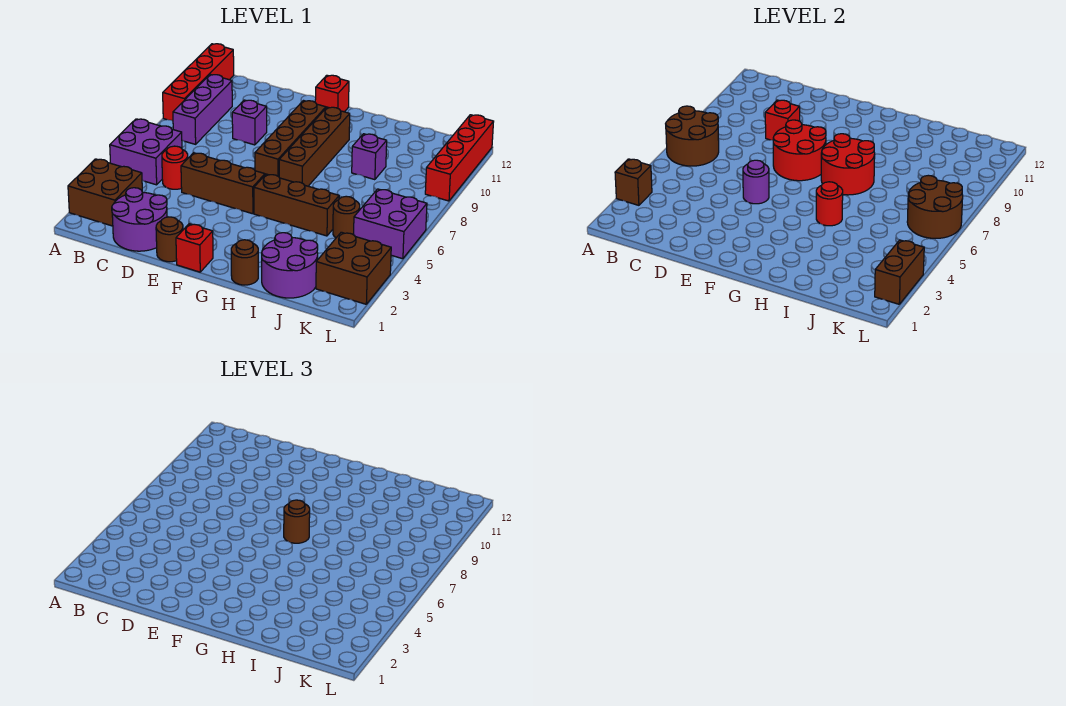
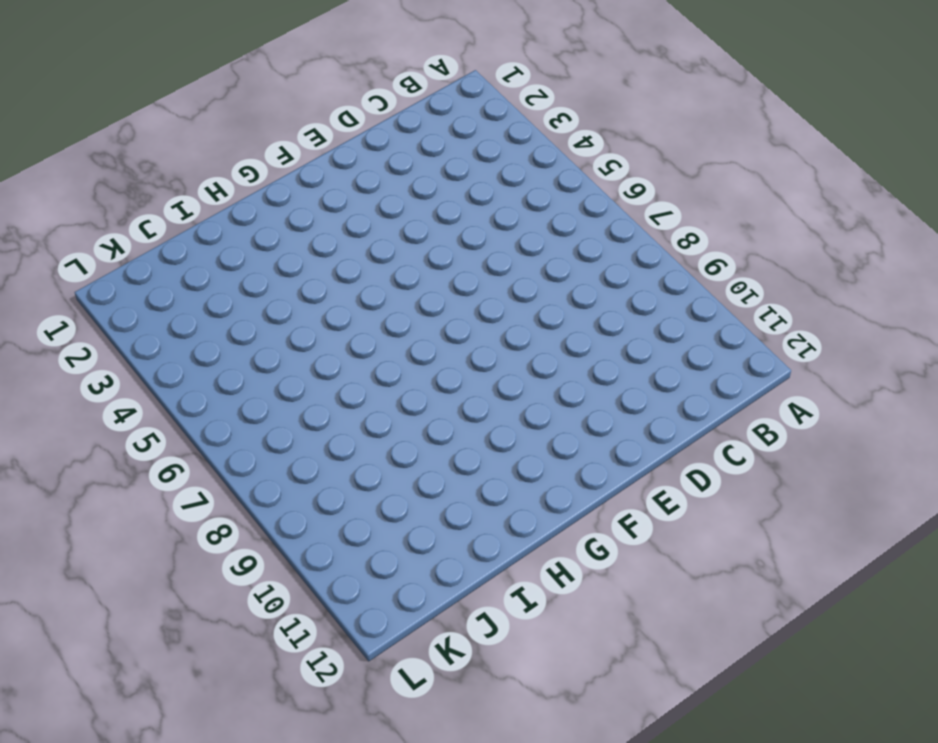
none -> brown brick A2:B3 level 1
none -> purple brick A5:B6 level 1
none -> red brick A9:A12 level 1
none -> purple brick B8:B10 level 1

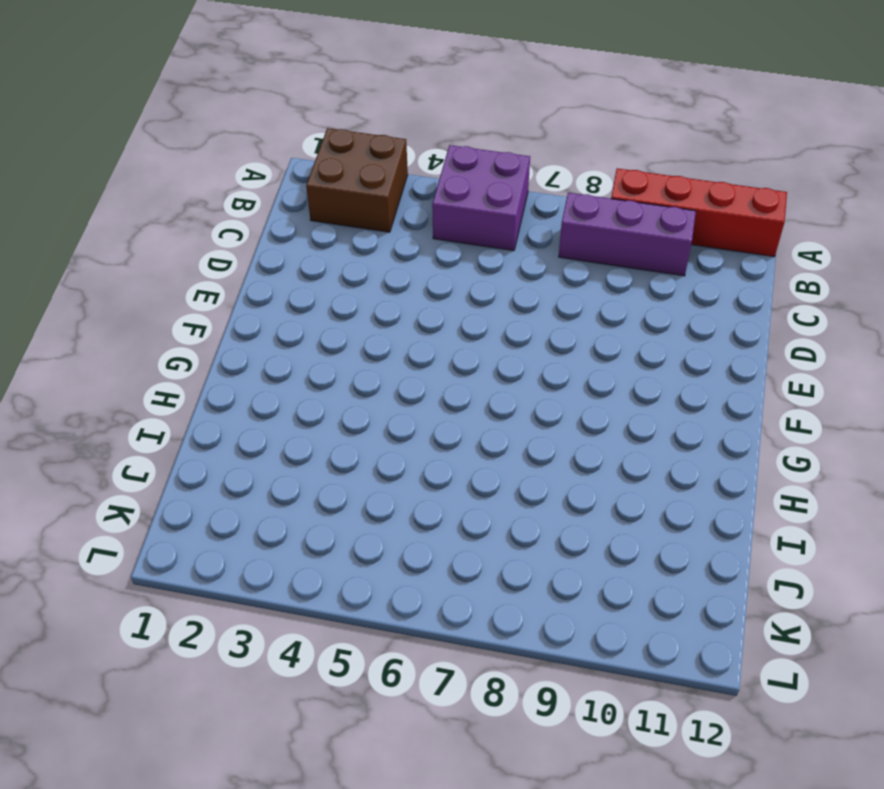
none -> purple round brick C1:D2 level 1
none -> red round brick C5 level 1
none -> brown brick D5:F5 level 1
none -> purple brick D9 level 1

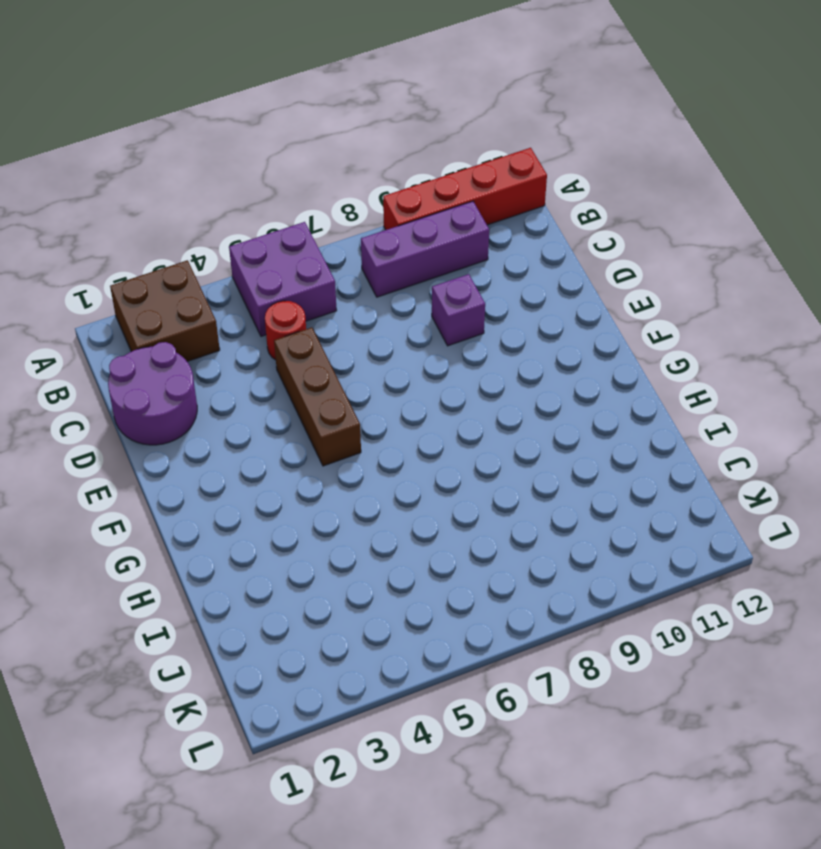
none -> brown round brick E1 level 1
none -> red brick F1 level 1
none -> brown brick F7:F10 level 1
none -> red brick F12 level 1

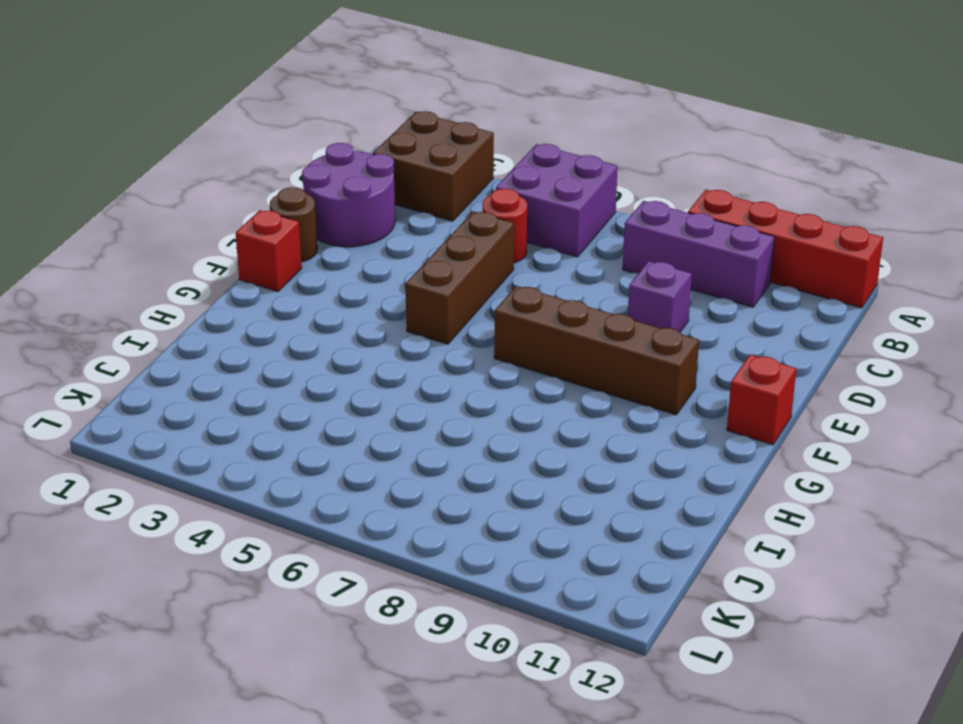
none -> brown brick G5:I5 level 1
none -> brown brick G7:G10 level 1
none -> brown round brick H1 level 1
none -> purple round brick I1:J2 level 1

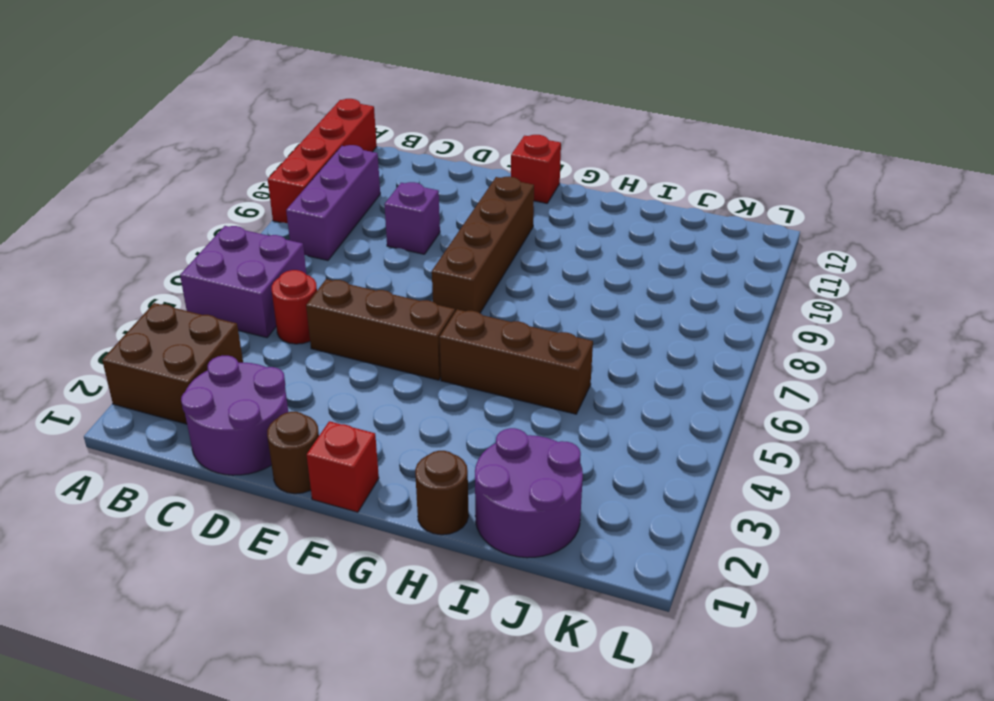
none -> brown brick G7:G10 level 1
none -> purple brick I9 level 1
none -> brown round brick J5 level 1
none -> brown brick K2:L3 level 1

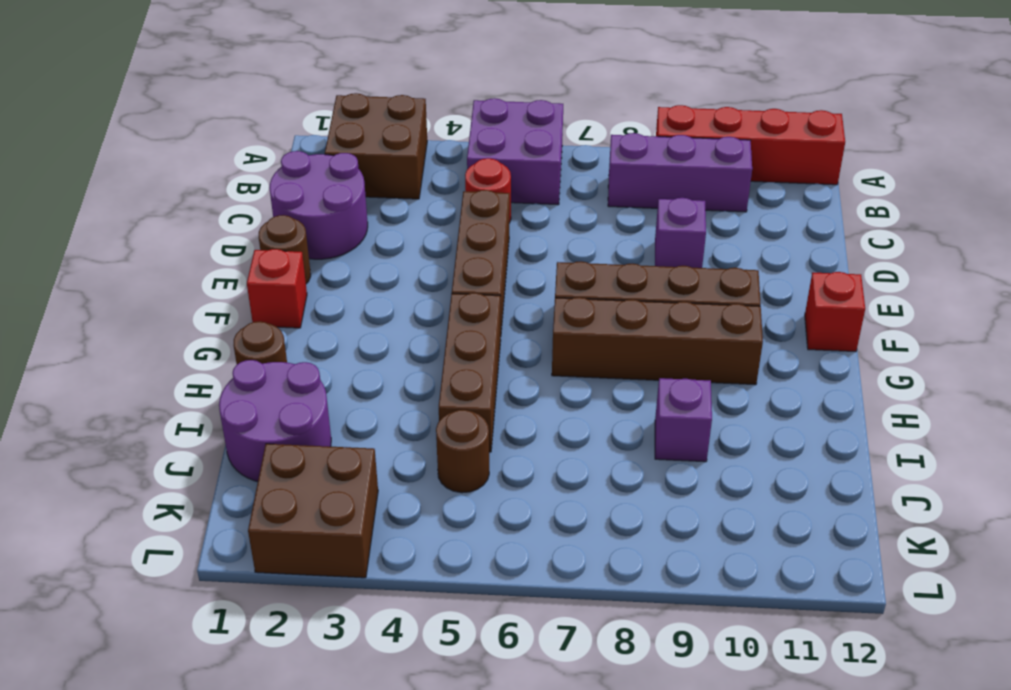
none -> purple brick K5:L6 level 1
none -> red brick L9:L12 level 1
none -> brown brick A3 level 2
none -> brown round brick A6:B7 level 2

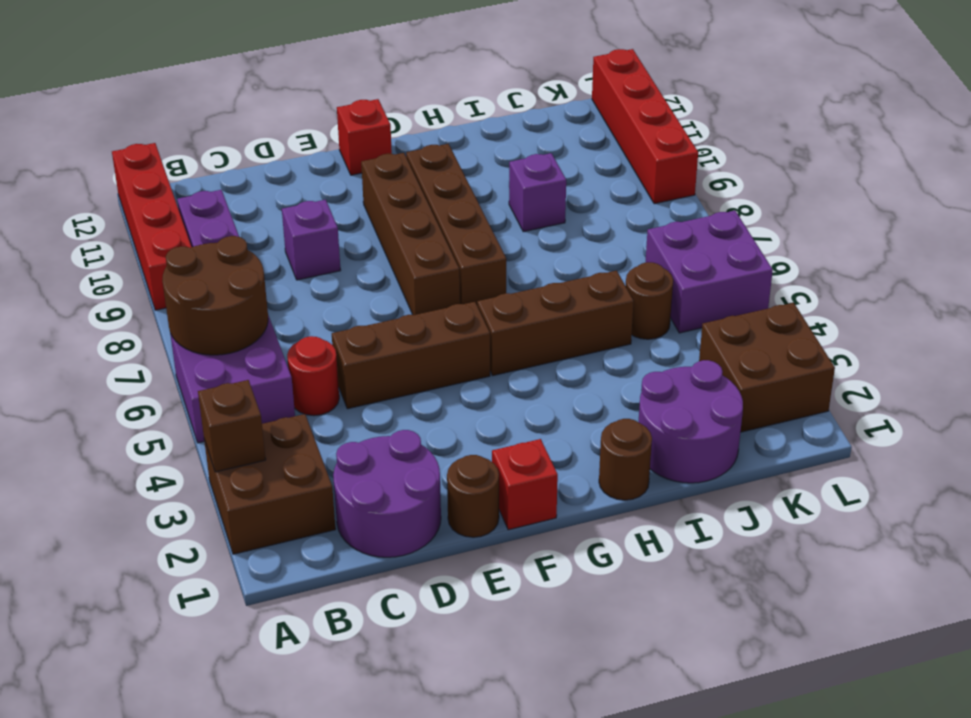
none -> red brick D9 level 2
none -> purple round brick E5 level 2
none -> red round brick E7:F8 level 2
none -> red round brick G7:H8 level 2

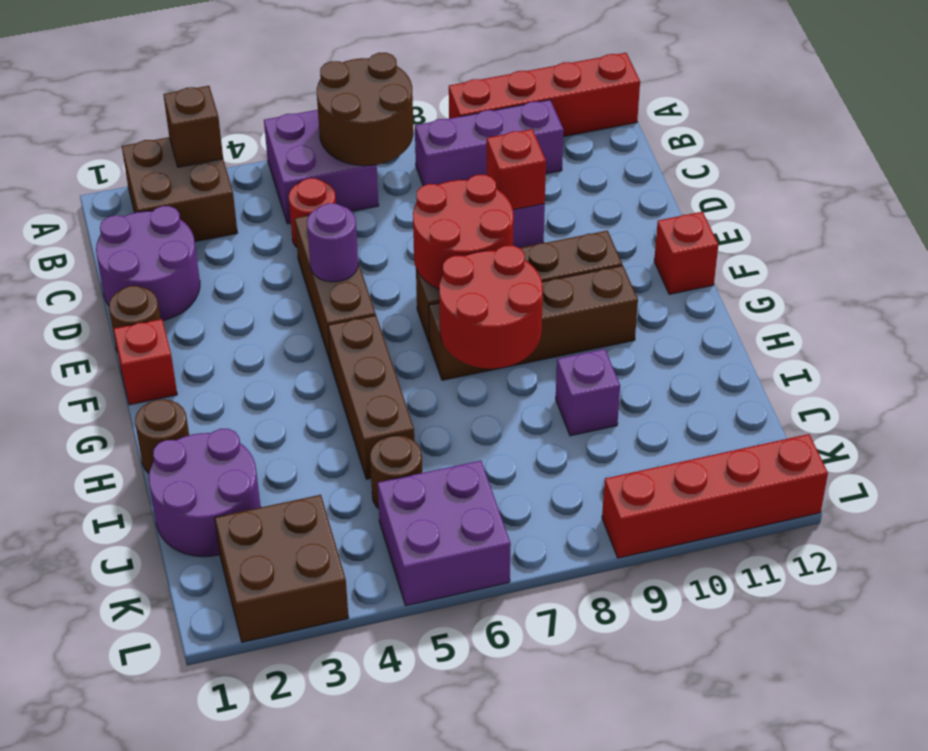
none -> red round brick H5 level 2
none -> brown round brick K6:L7 level 2
none -> brown brick L2:L3 level 2
none -> brown round brick G7 level 3

